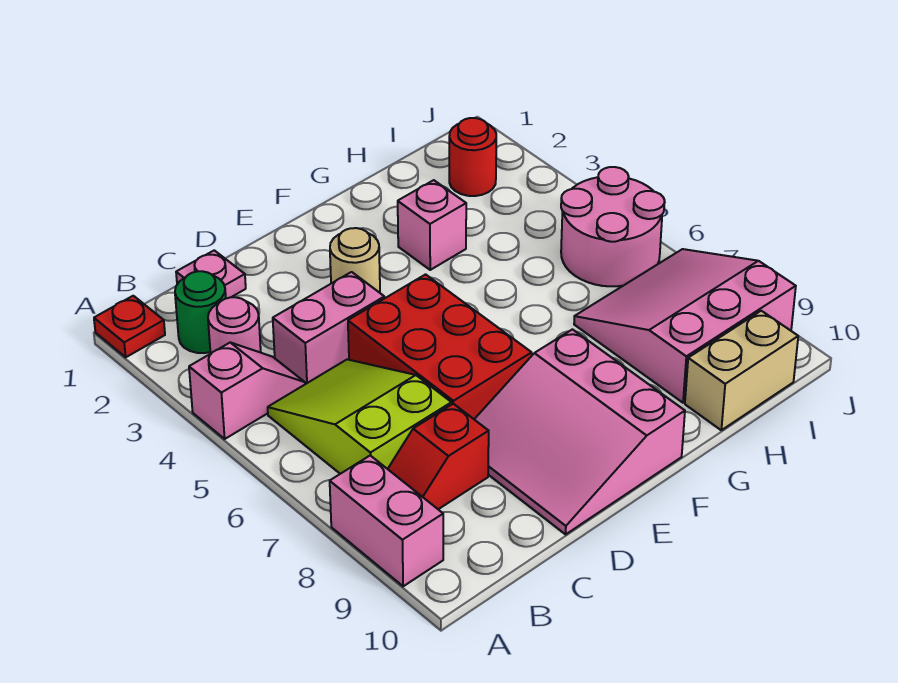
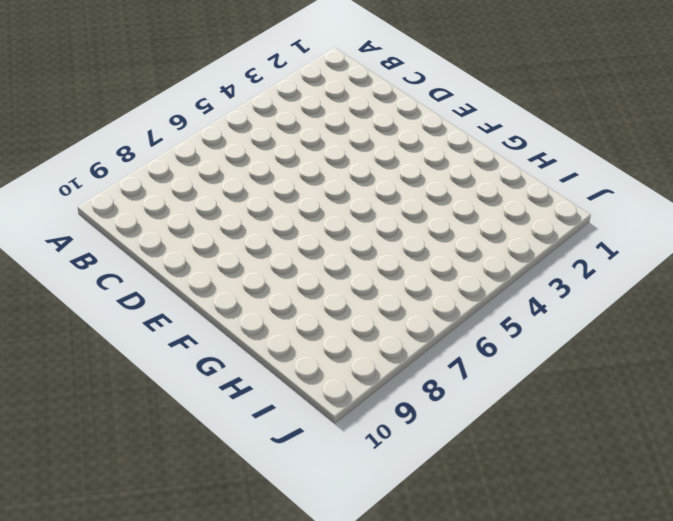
none -> red plate A1 level 1
none -> pink slope A4:B4 level 1 top A
none -> pink brick A8:A9 level 1

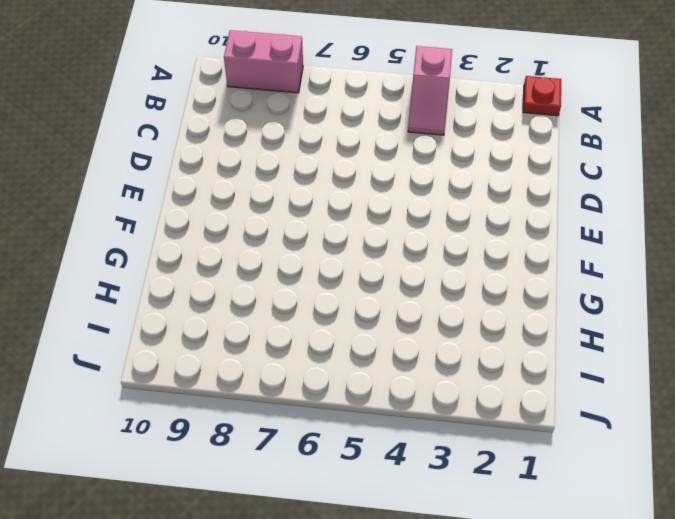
none -> green round brick B2 level 1
none -> pink round brick B3 level 1
none -> lime slope B5:C7 level 1 top 7

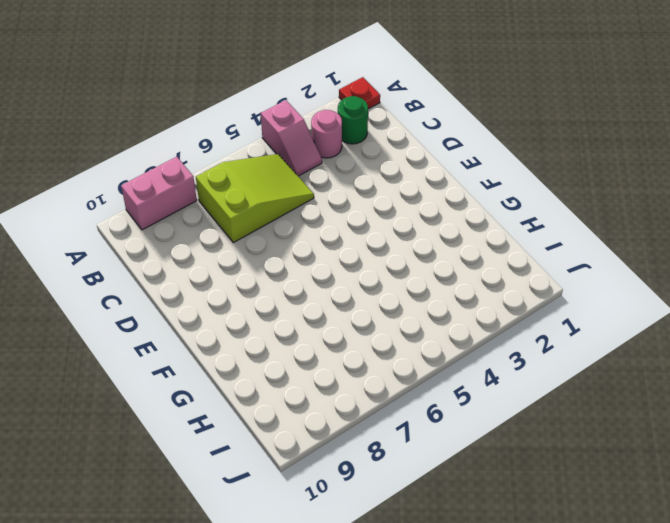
none -> red slope B8:C8 level 1 top C
none -> pink plate C1 level 1
none -> pink brick C4:D4 level 1

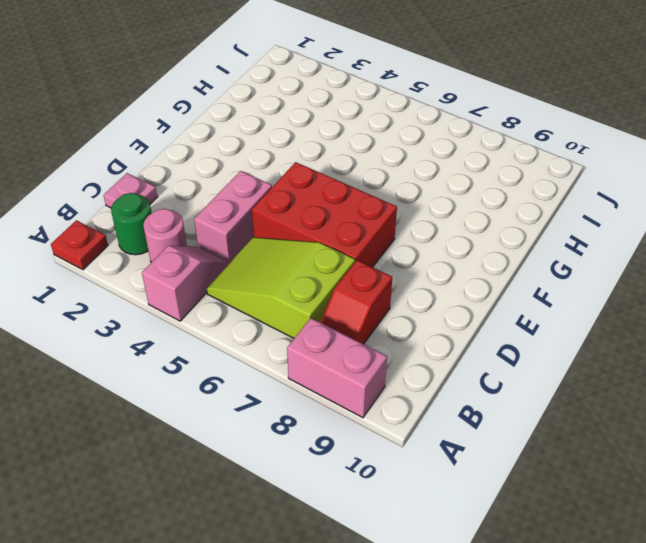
none -> pink slope D8:F10 level 1 top F
none -> tan round brick E3 level 1
none -> pink brick G3 level 1

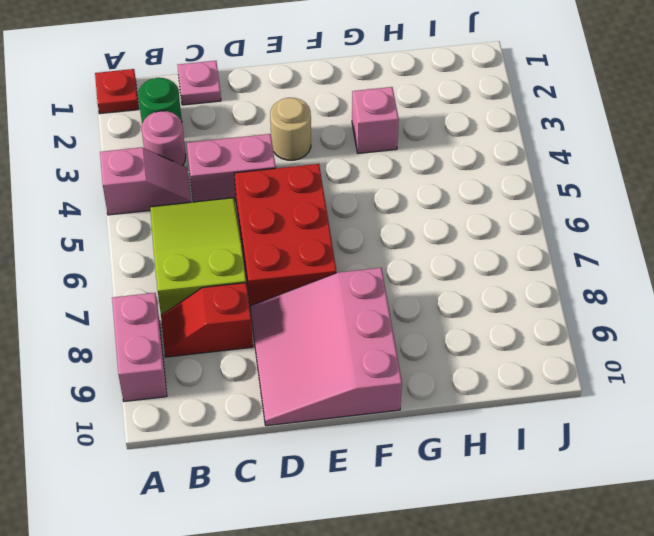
none -> pink slope H7:J9 level 1 top 9
none -> tan brick H10:I10 level 1
none -> red round brick I2 level 1

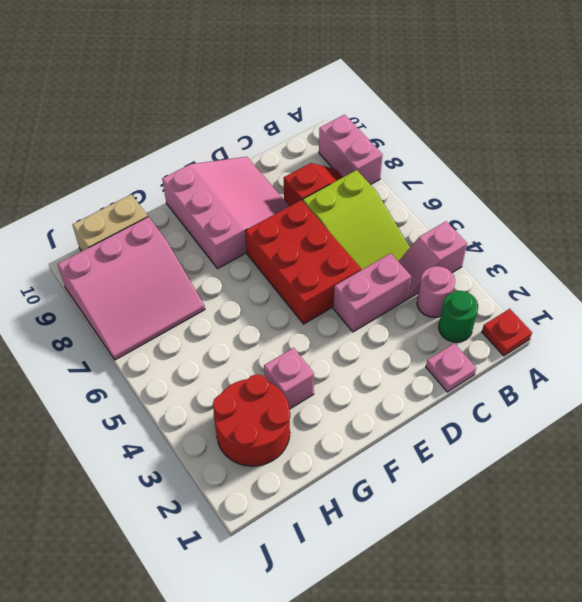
red round brick H2:I3 level 1 -> red round brick I2 level 1
none -> tan round brick E3 level 1
none -> pink round brick I5:J6 level 1

